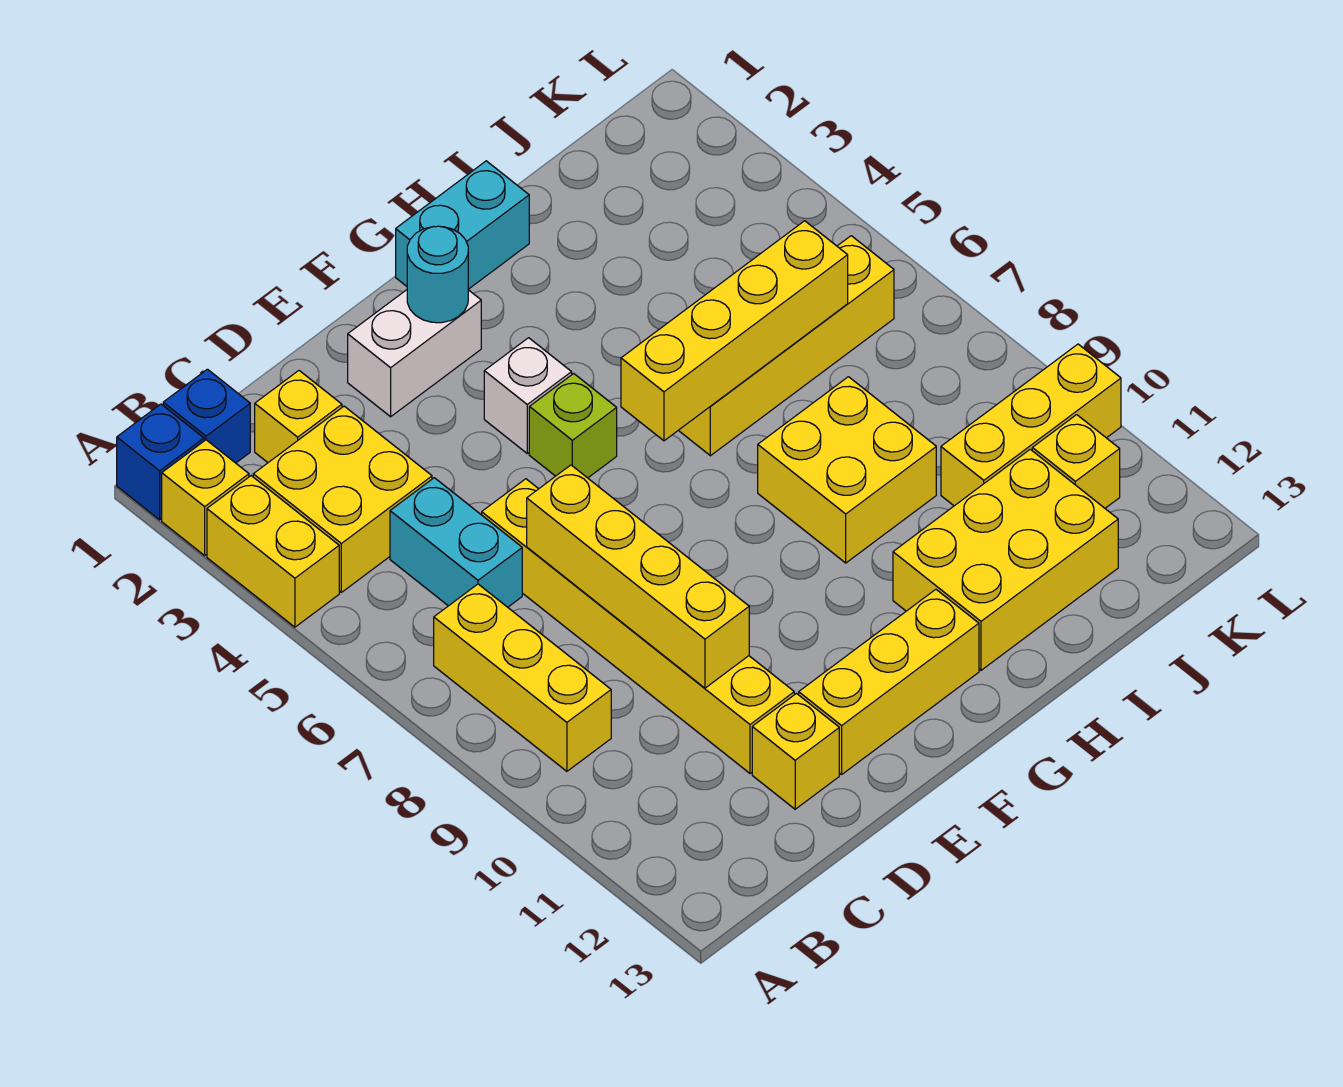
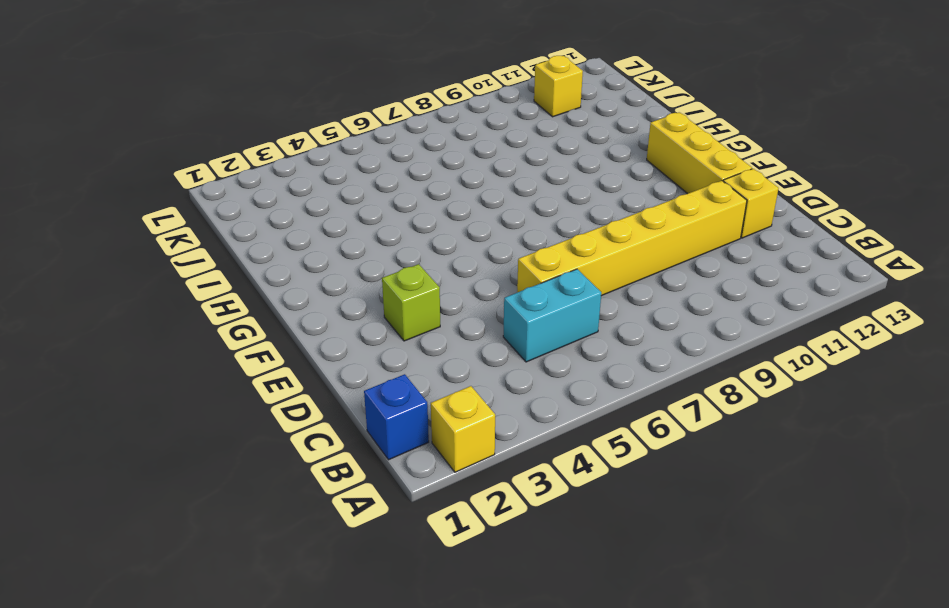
lime brick E3 level 1 -> lime brick F5 level 1
none -> blue brick A1 level 1
none -> yellow brick A3:A4 level 1
none -> yellow brick B3:C4 level 1

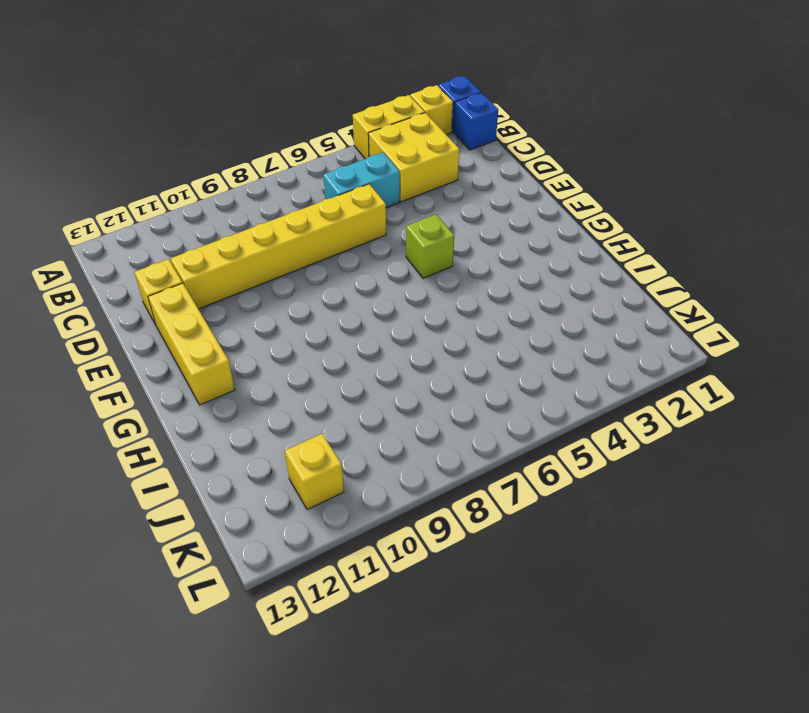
none -> yellow brick B7:B9 level 1
none -> yellow brick C2 level 1
none -> white brick E2:F2 level 1

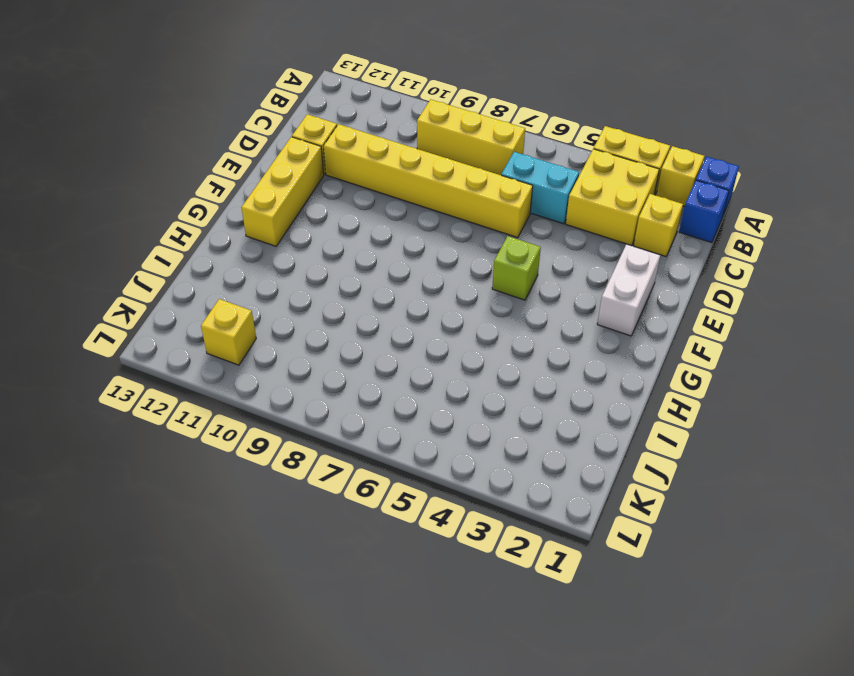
none -> white brick F4 level 1
none -> cyan brick G1:H1 level 1
none -> yellow brick H6:K6 level 1

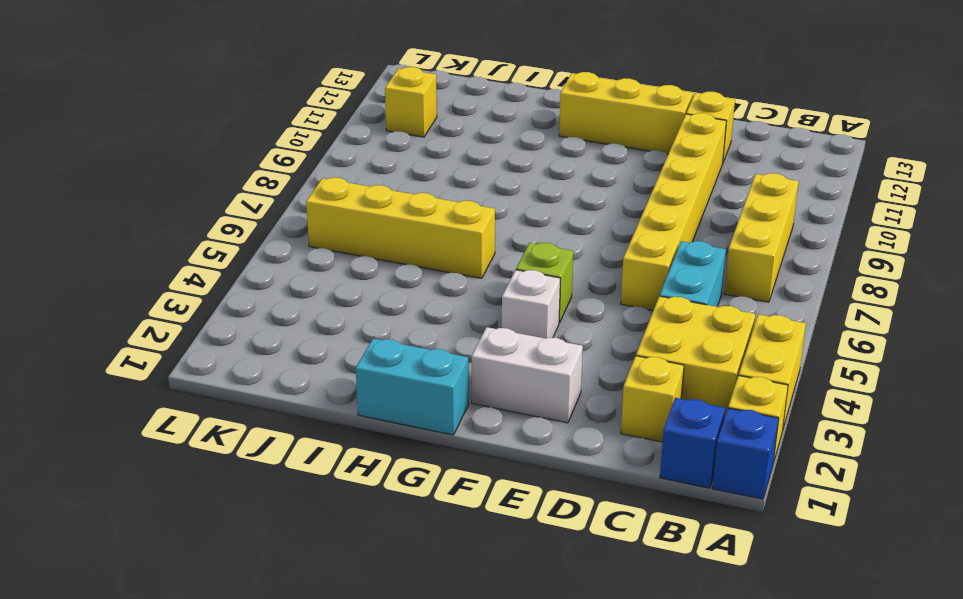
none -> yellow brick H8:I9 level 1
none -> yellow brick H11:J12 level 1
none -> yellow brick J10:L10 level 1

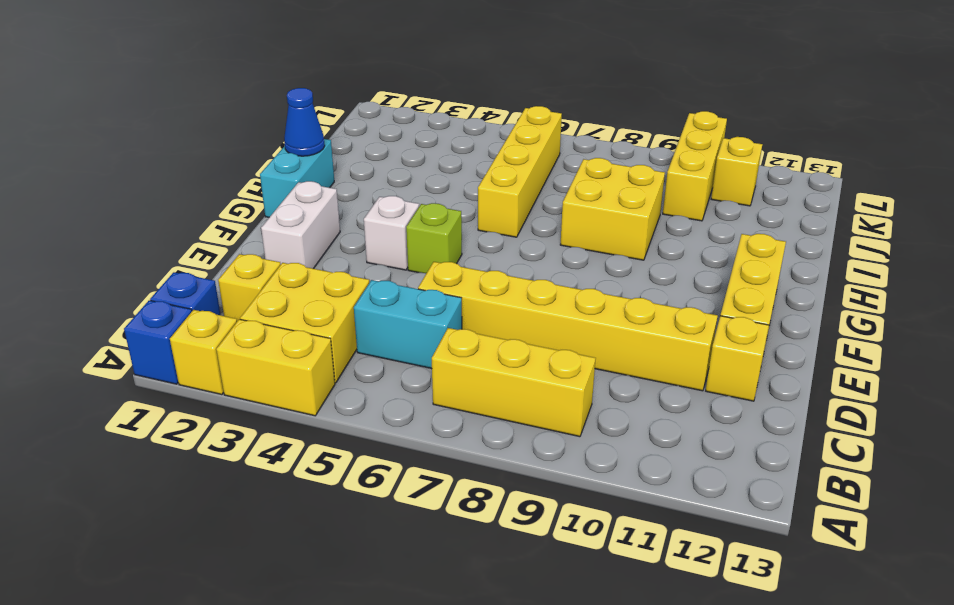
blue cone H1 level 2 -> none
none -> yellow brick H11:J12 level 1
none -> yellow brick D7:D10 level 2
none -> cyan round brick F2 level 2

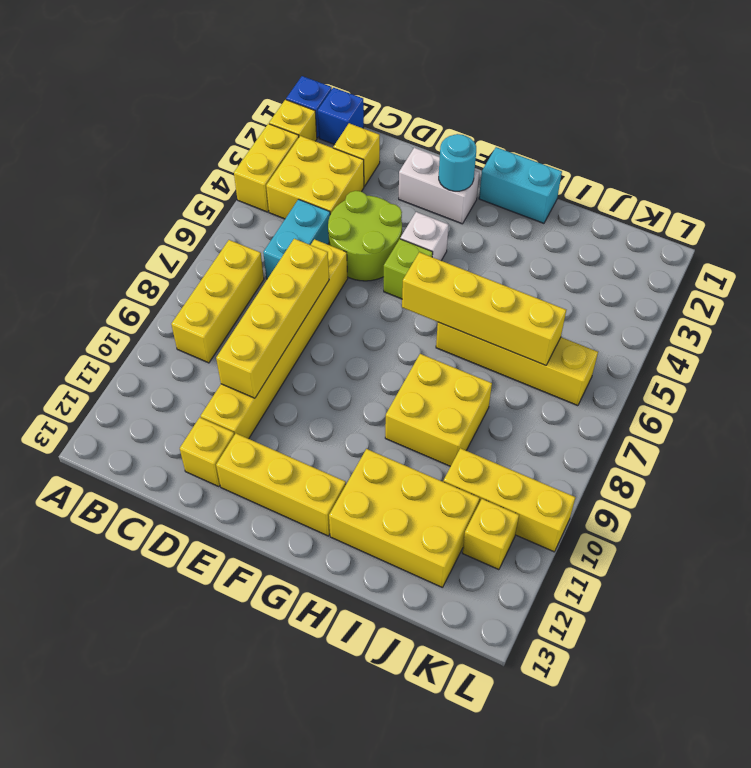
lime round brick D4:E5 level 1 -> none

